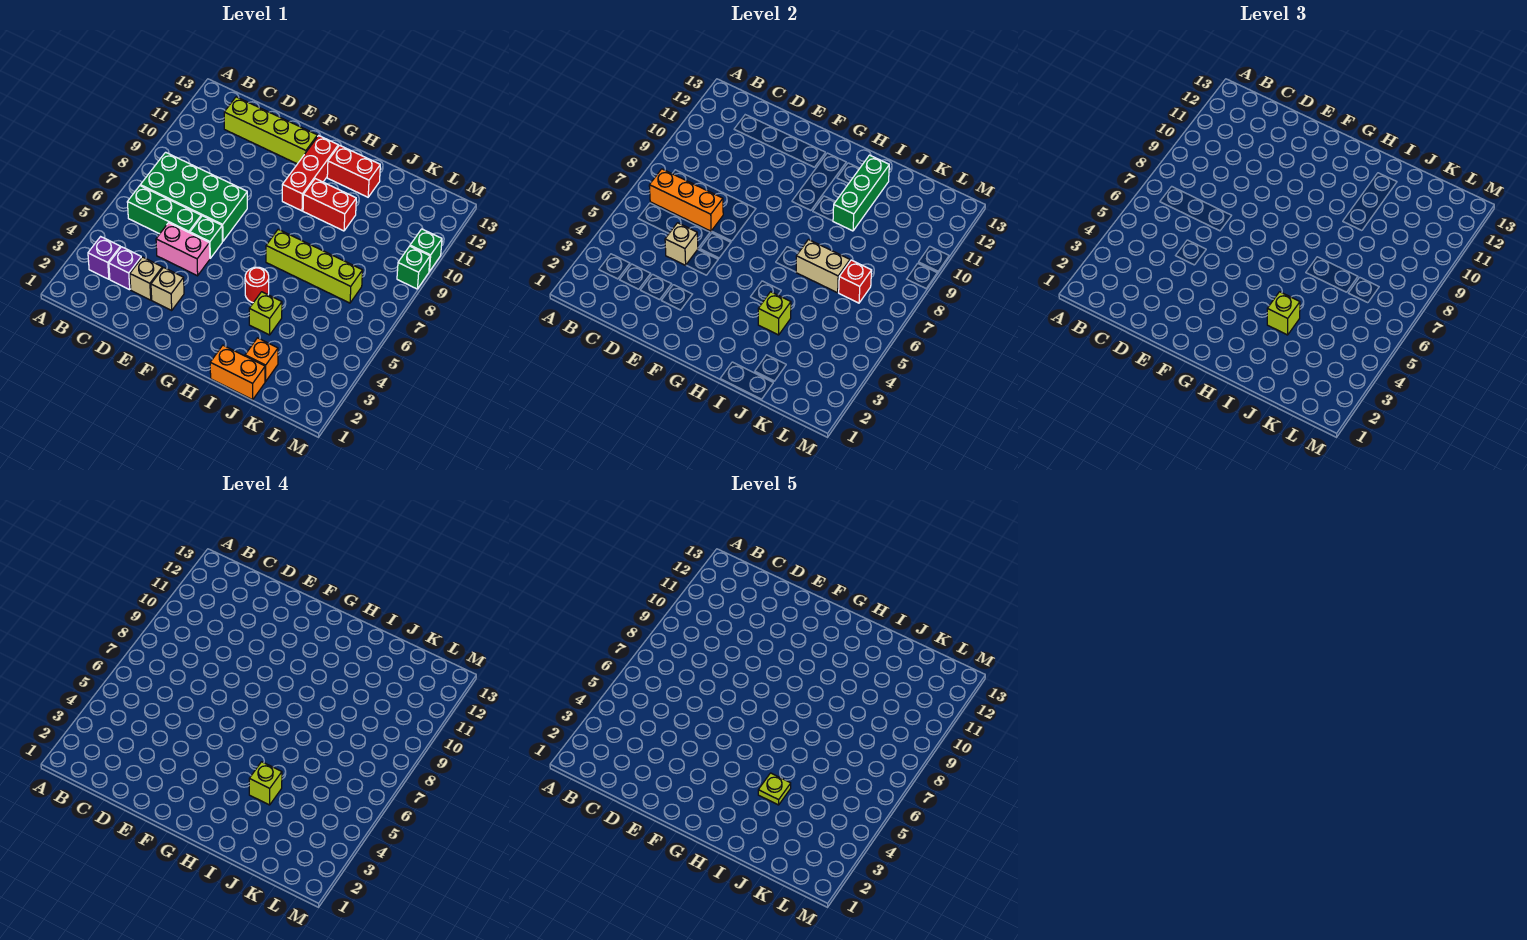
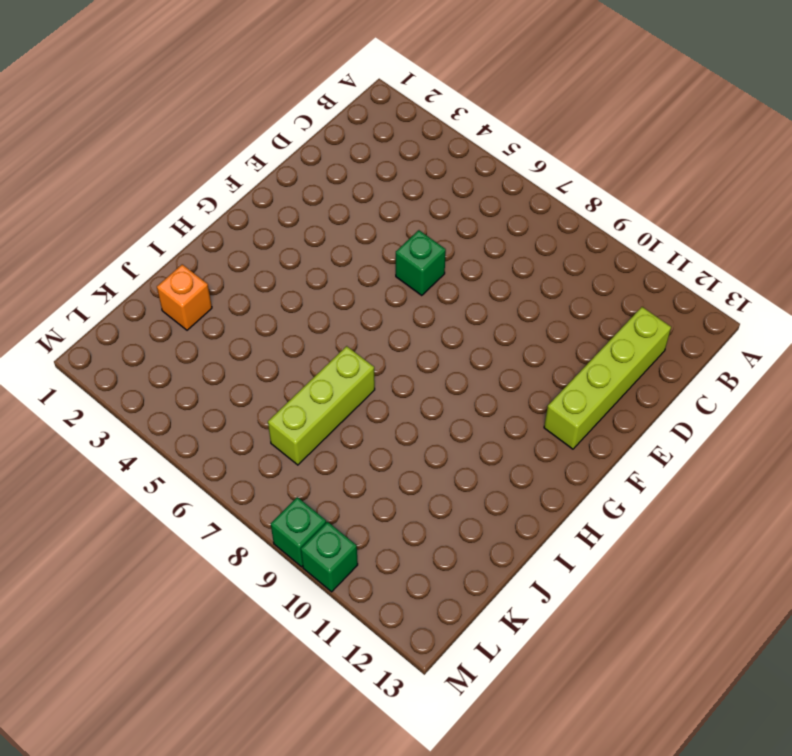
lime brick I7:K7 level 1 -> lime brick H7:K7 level 1
none -> purple brick B3 level 1
none -> green brick B6:D6 level 1
none -> green brick B7:E8 level 1

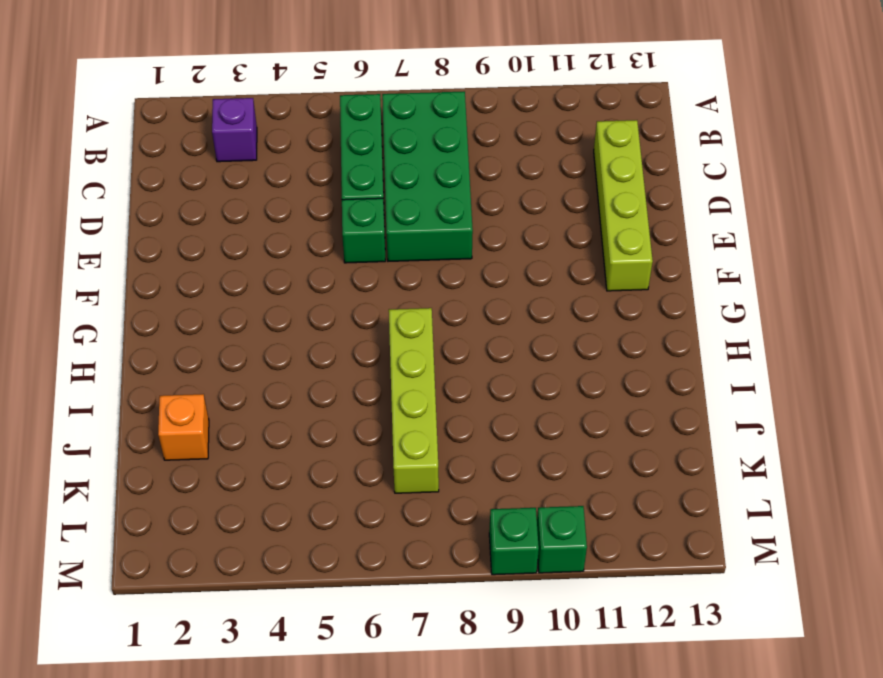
none -> purple brick C3 level 1
none -> tan brick D3 level 1
none -> pink brick D5:E5 level 1

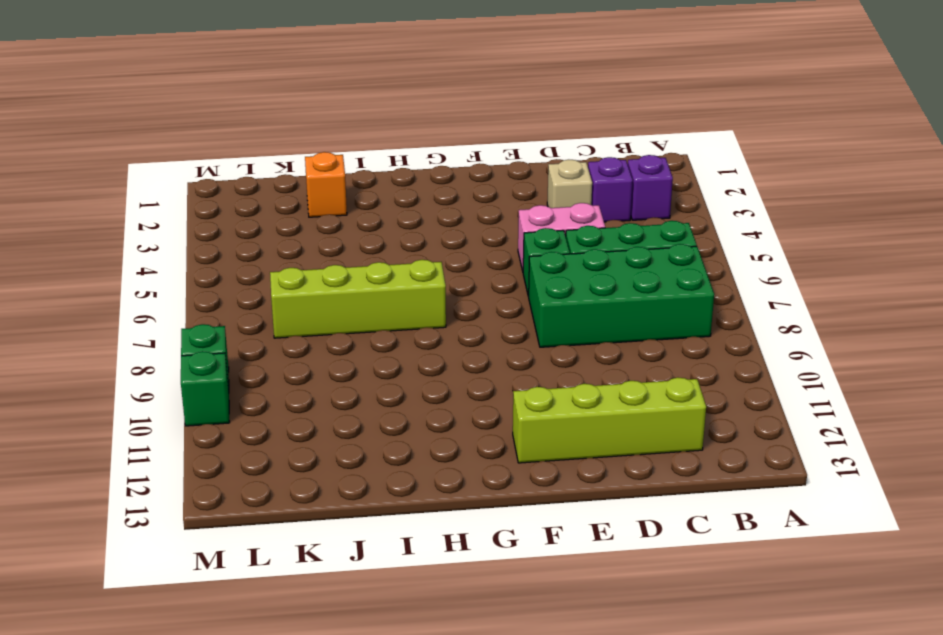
none -> tan brick E3 level 1
none -> red brick G10:G12 level 1
none -> red round brick H5 level 1

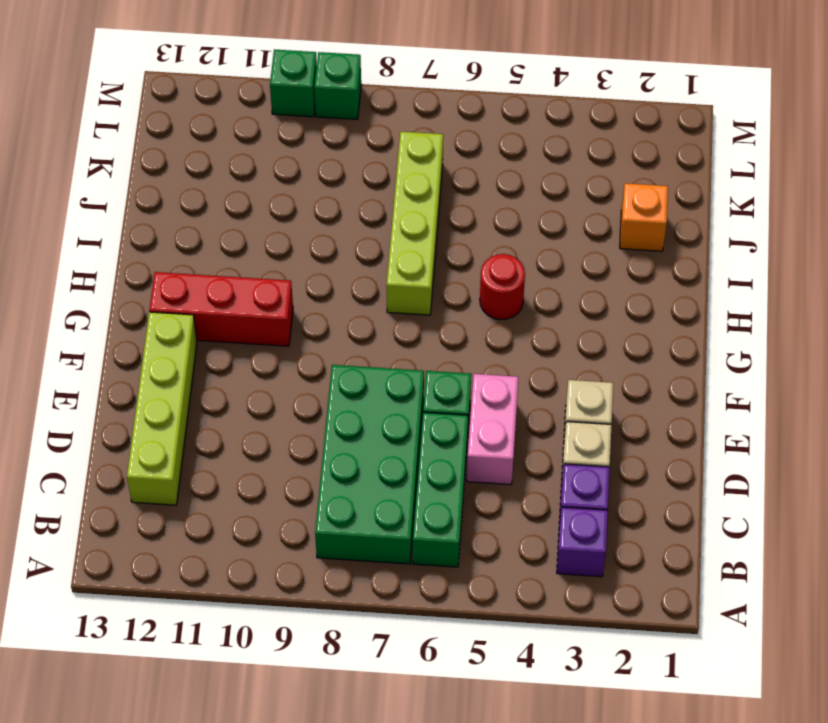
none -> red brick H10:I10 level 1
none -> red brick H12:I12 level 1
none -> orange brick I1:J1 level 1

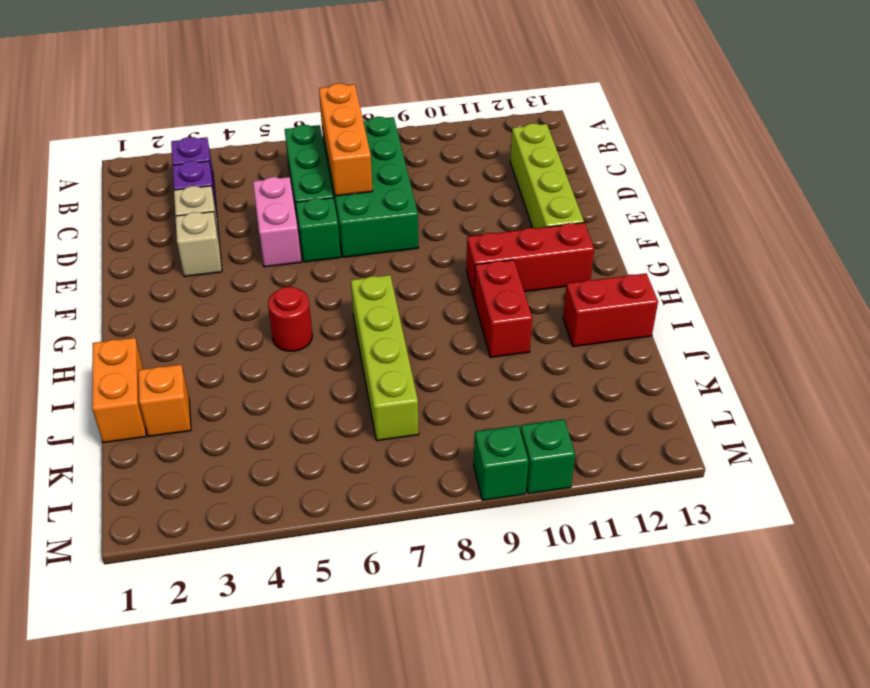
red brick I12:I13 level 1 -> red brick H12:I12 level 1
none -> lime brick I4 level 1
none -> tan brick D5 level 2
none -> lime brick I4 level 2

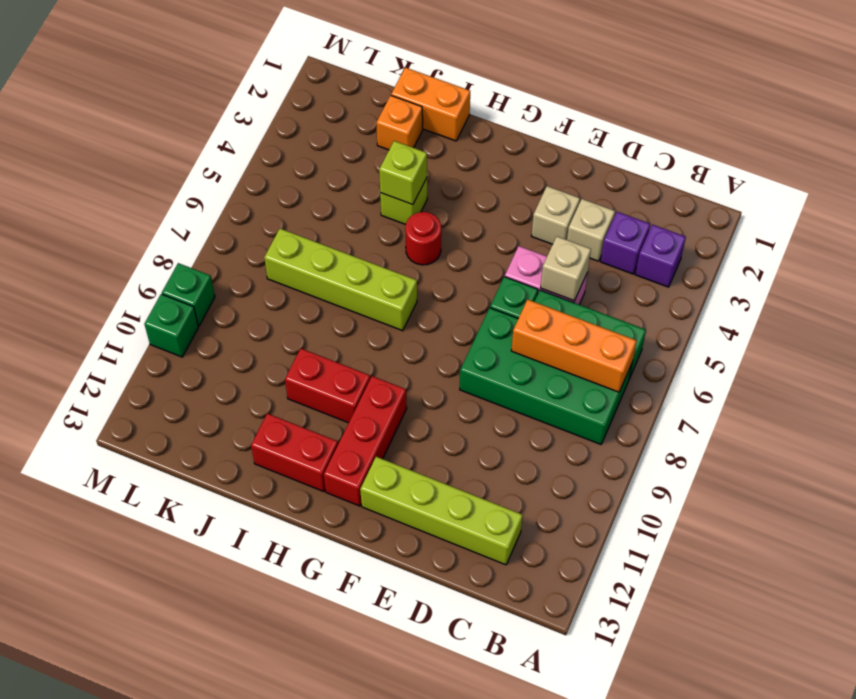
none -> tan brick I7:J7 level 2
none -> green brick I10:I12 level 2
none -> red brick K7 level 2

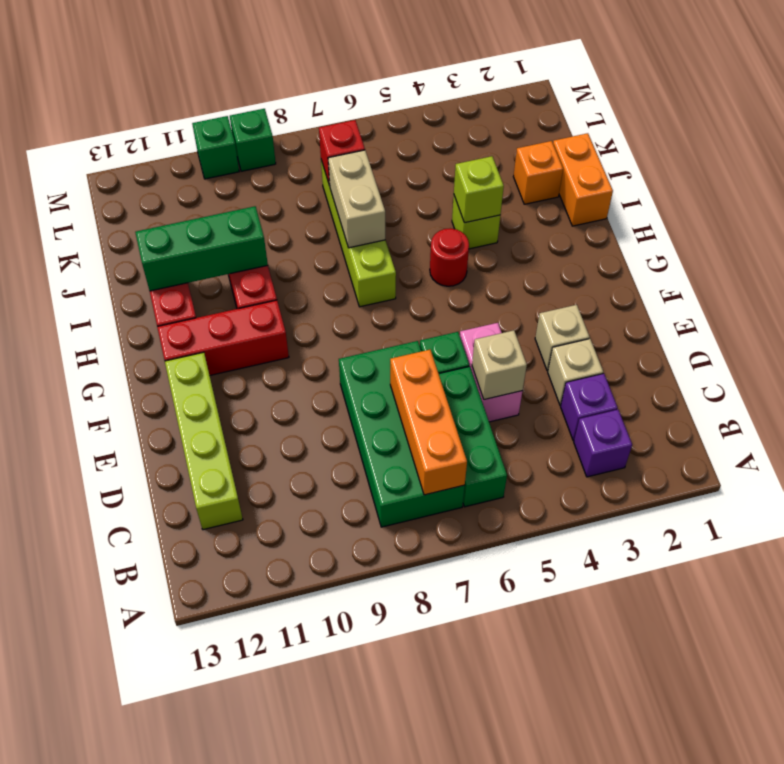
none -> lime brick I4 level 3
none -> lime brick I4 level 4
none -> lime plate I4 level 5

